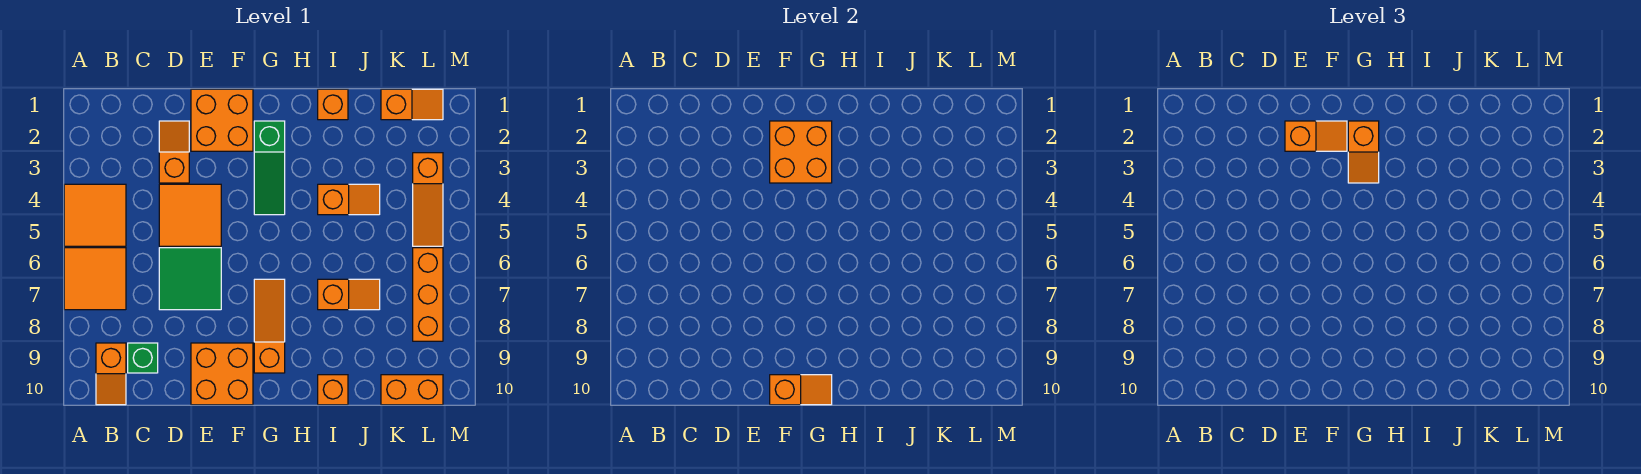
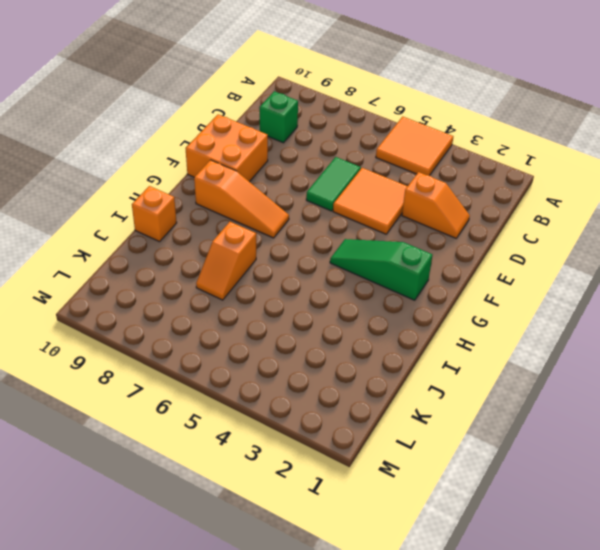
green tile D6:E6 level 1 -> green tile D6:E7 level 1
none -> orange tile A6:B7 level 1
none -> orange slope B9:B10 level 1 top 9
none -> orange brick E1:F2 level 1

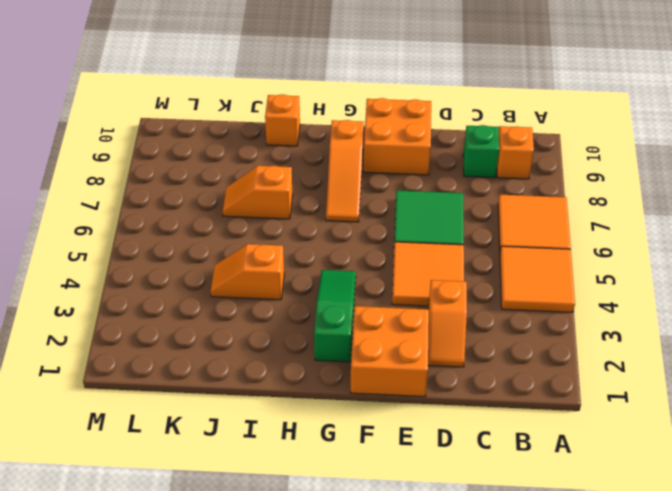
none -> orange brick I1 level 1
none -> orange slope K1:L1 level 1 top K
none -> orange brick K10:L10 level 1

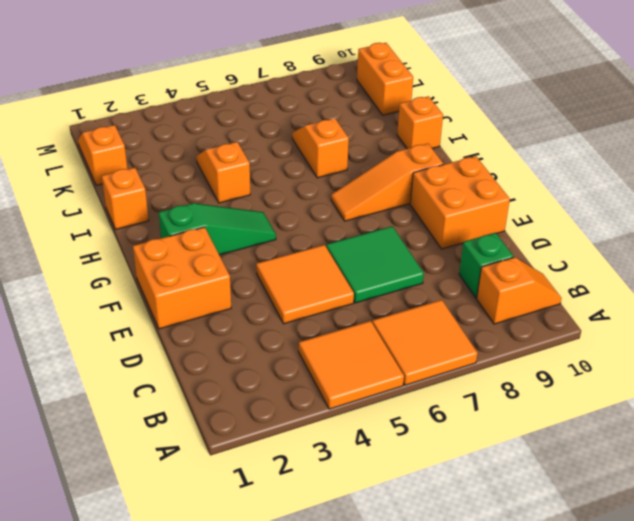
none -> orange slope D2:D3 level 1 top 3
none -> orange slope L3:L5 level 1 top 3
none -> orange brick L6:L8 level 1

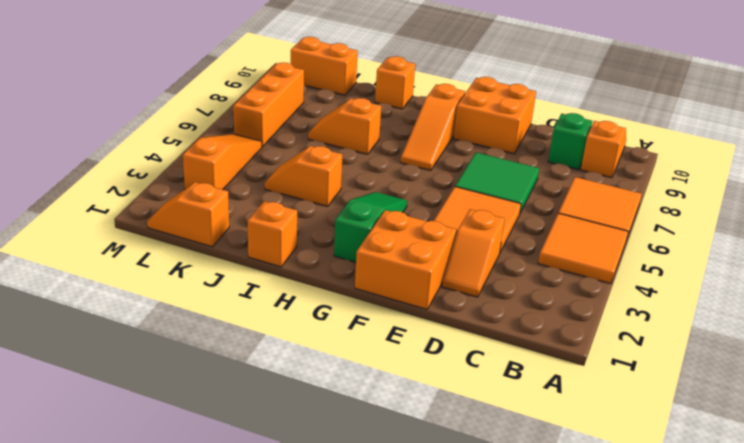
none -> orange brick F2:G3 level 2
none -> orange slope F10:G10 level 2 top F
none -> orange slope E2:F2 level 3 top E

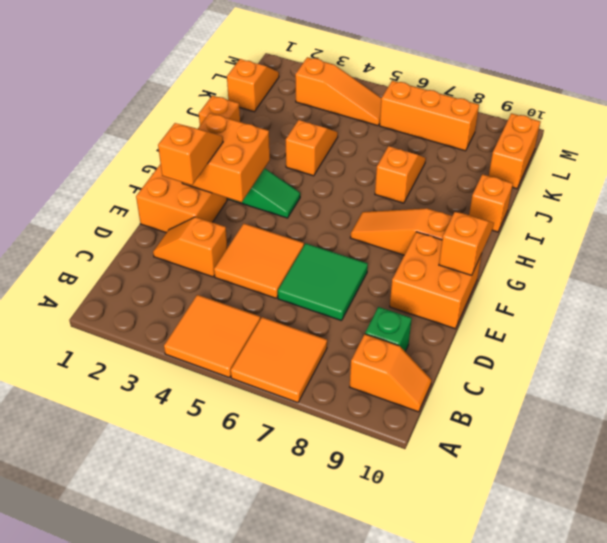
none -> orange slope G2:G3 level 3 top 2

